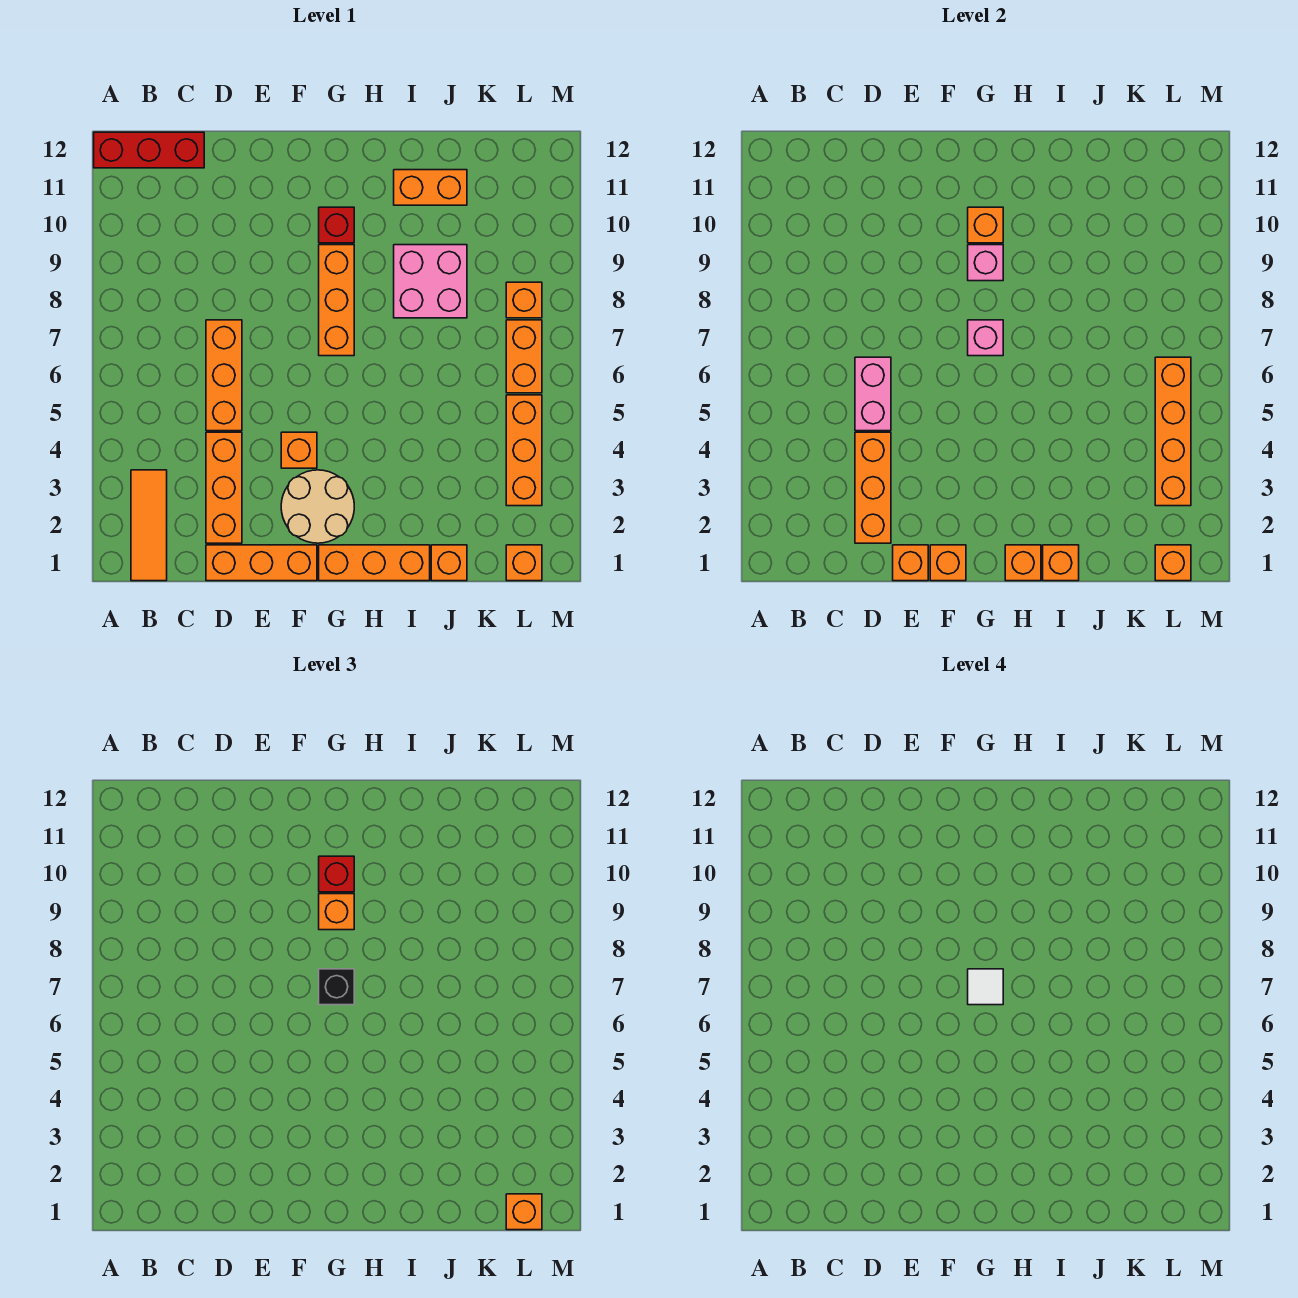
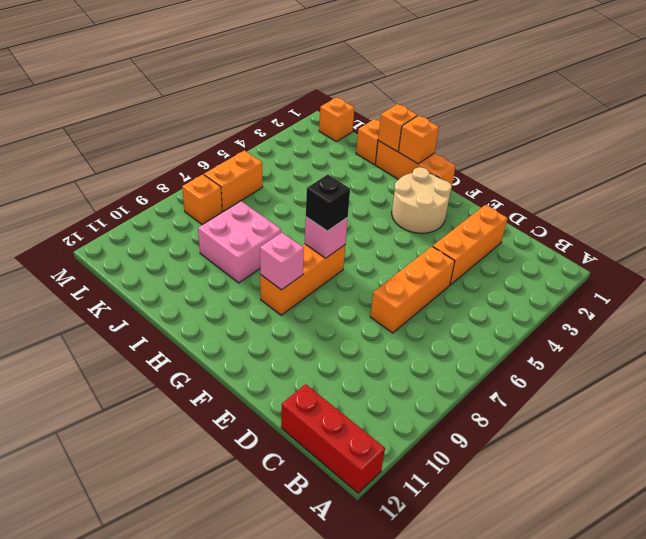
none -> orange tile B1:B3 level 1
none -> orange brick D1:F1 level 1
none -> orange brick F4 level 1
none -> red brick G10 level 1

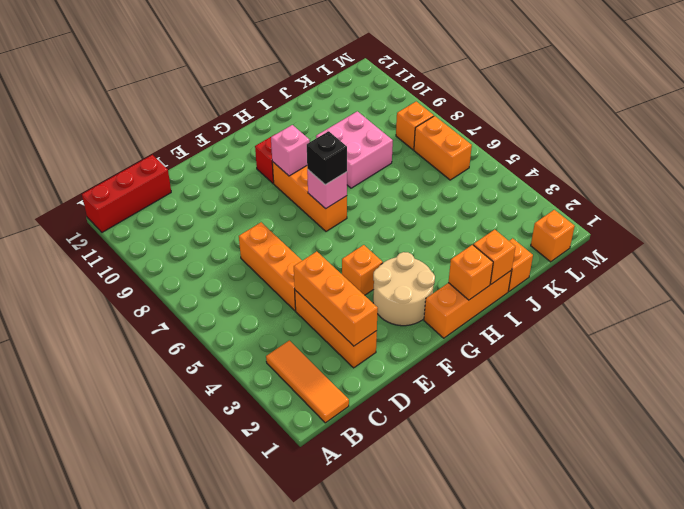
none -> orange brick D1:F1 level 1
none -> orange brick I11:J11 level 1
none -> orange brick L3:L5 level 1
none -> pink brick D5:D6 level 2

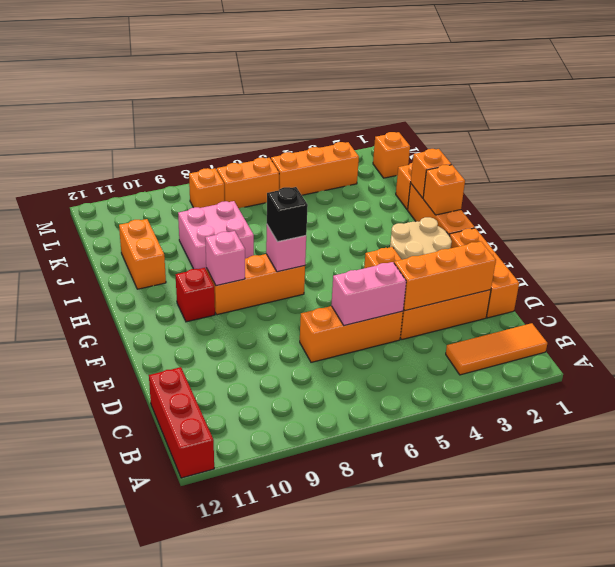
none -> orange brick E1 level 2
none -> orange brick F1 level 2
none -> orange brick G10 level 2
none -> orange brick L1 level 2

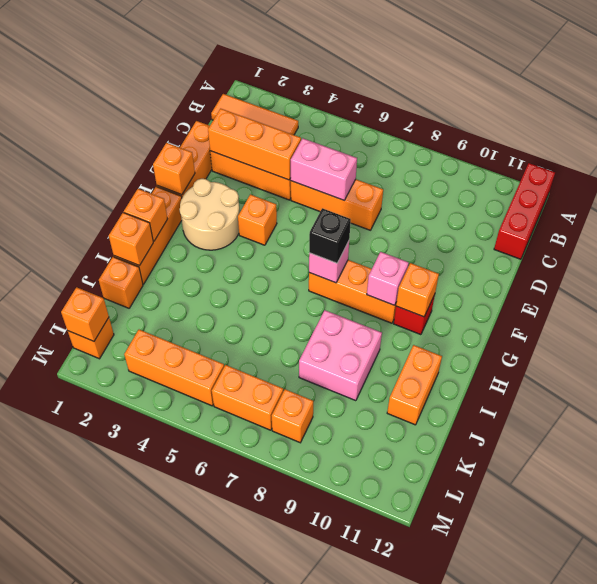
none -> orange brick E1 level 2
none -> orange brick L3:L6 level 2
none -> orange brick G9 level 3
none -> red brick G10 level 3

